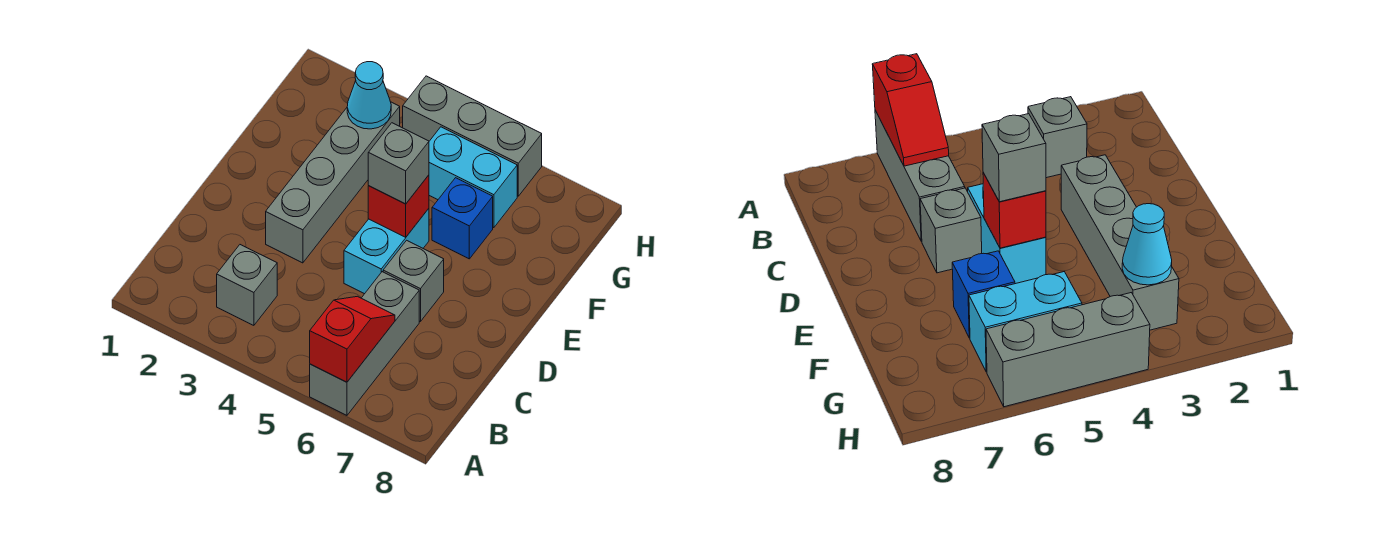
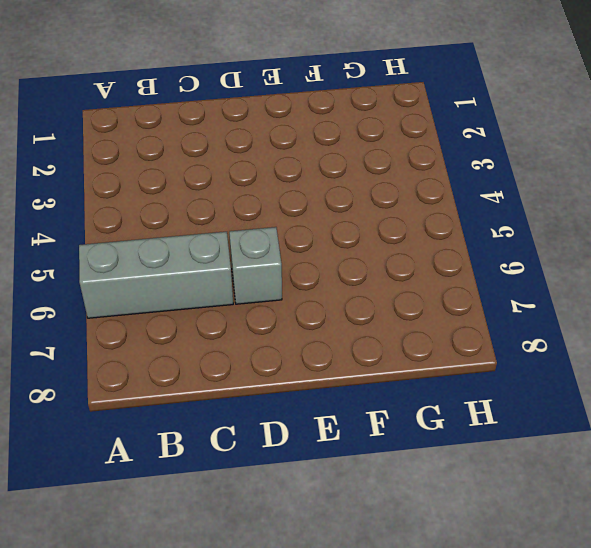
none -> grey brick B3 level 1
none -> grey brick D3:G3 level 1
none -> cyan brick D5:E5 level 1

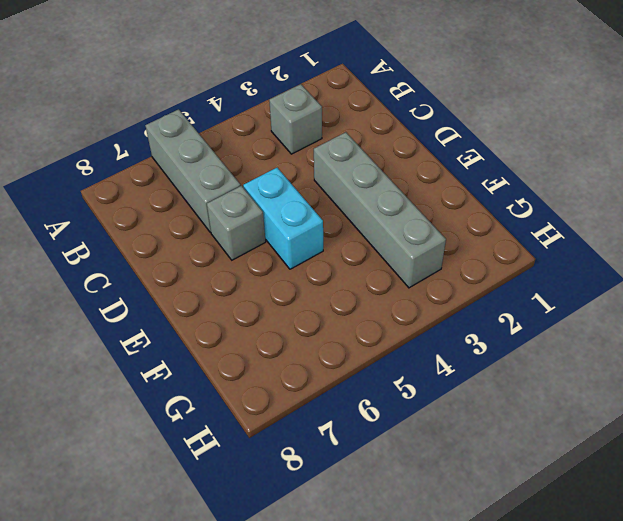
none -> blue brick F6 level 1
none -> cyan brick G5:G6 level 1
none -> grey brick H4:H6 level 1

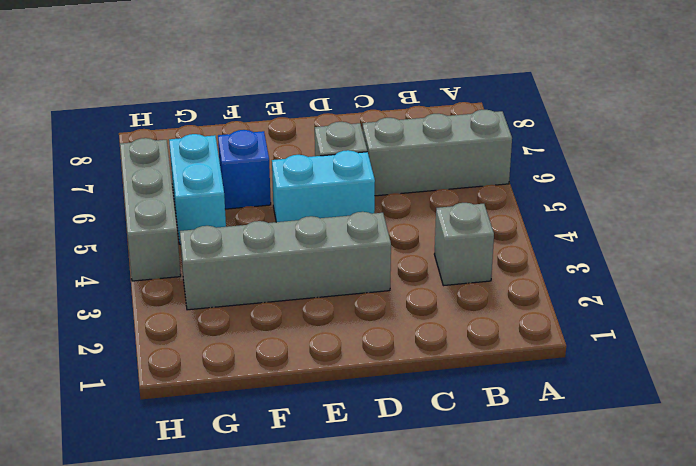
none -> red slope A6:B6 level 2 top A
none -> red brick E5 level 2
none -> cyan cone G3 level 2

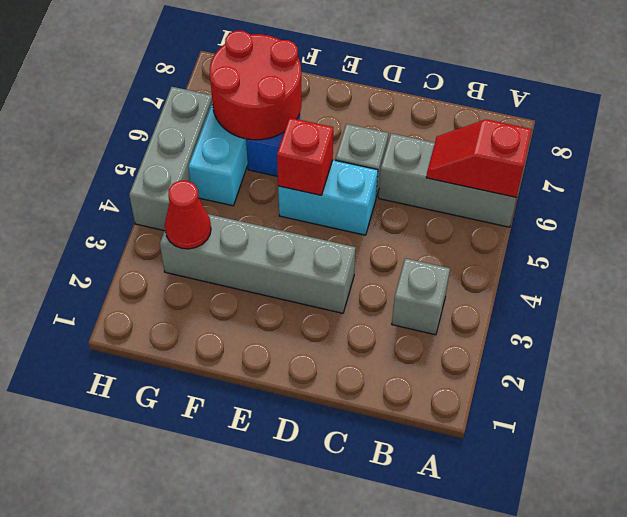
red round brick F6:G7 level 2 -> none
red cone G3 level 2 -> cyan cone G3 level 2
none -> grey brick E5 level 3

